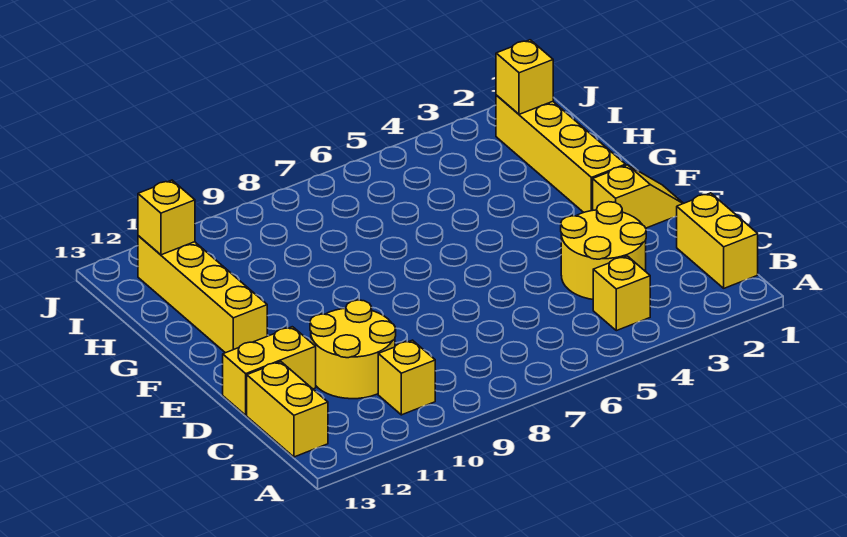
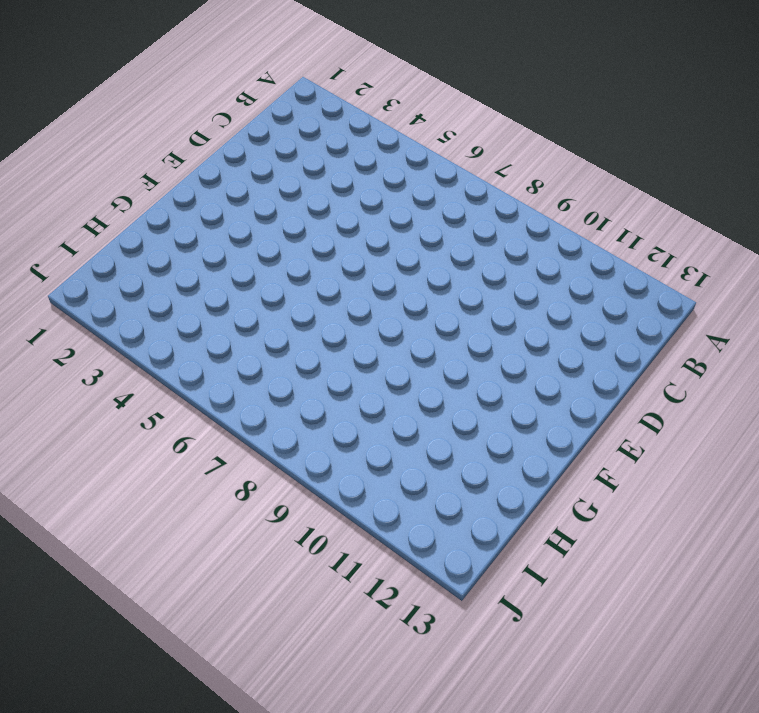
none -> yellow brick B1:C1 level 1
none -> yellow brick B4 level 1
none -> yellow brick B10 level 1

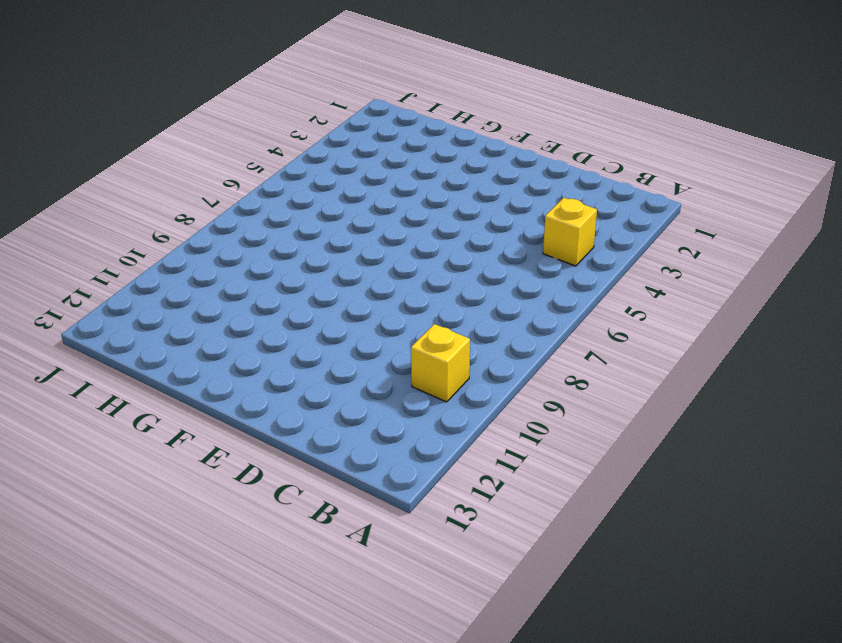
none -> yellow brick B1:C1 level 1
none -> yellow brick B13:C13 level 1
none -> yellow round brick C3:D4 level 1

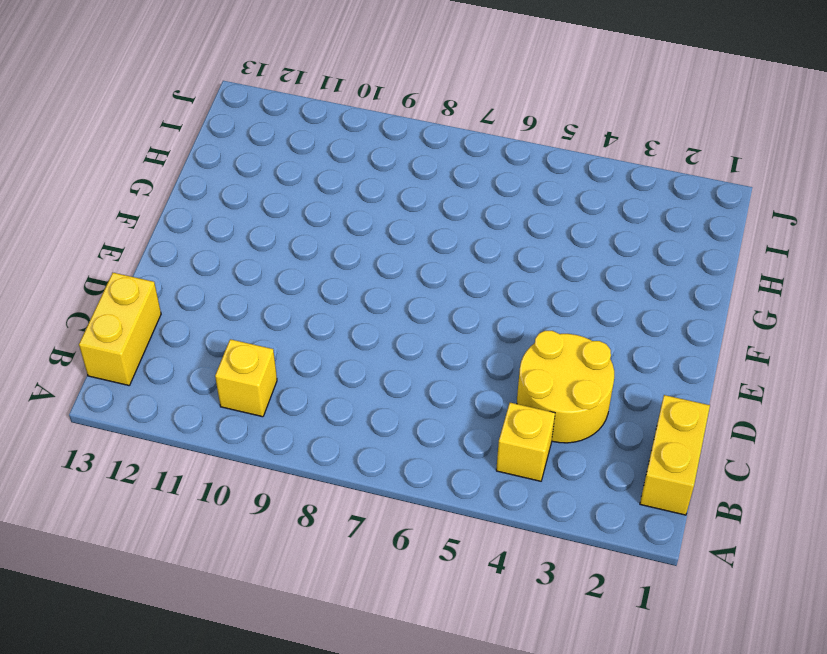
none -> yellow round brick C10:D11 level 1
none -> yellow brick D12:D13 level 1
none -> yellow slope E1:E2 level 1 top 2

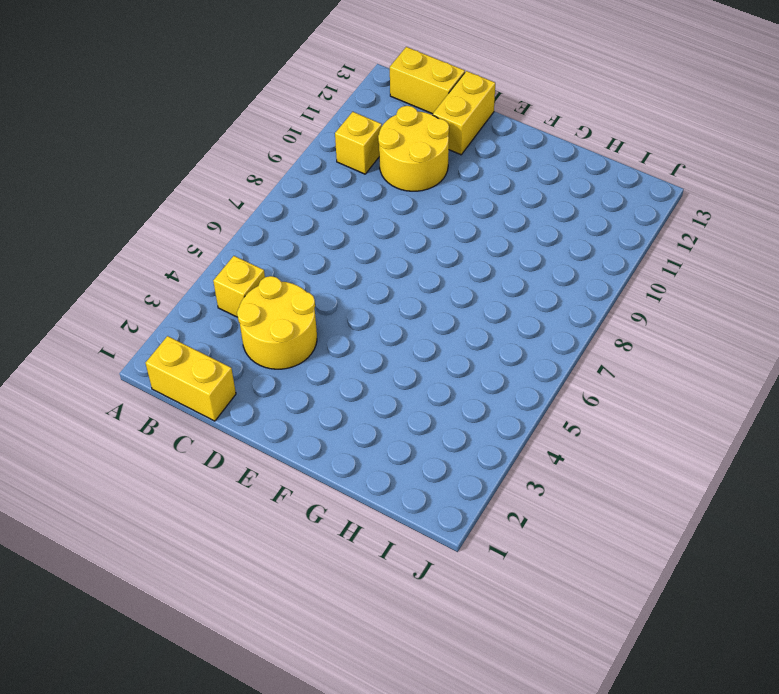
none -> yellow slope E1:E2 level 1 top 2
none -> yellow brick F2:I2 level 1
none -> yellow brick F12:I12 level 1

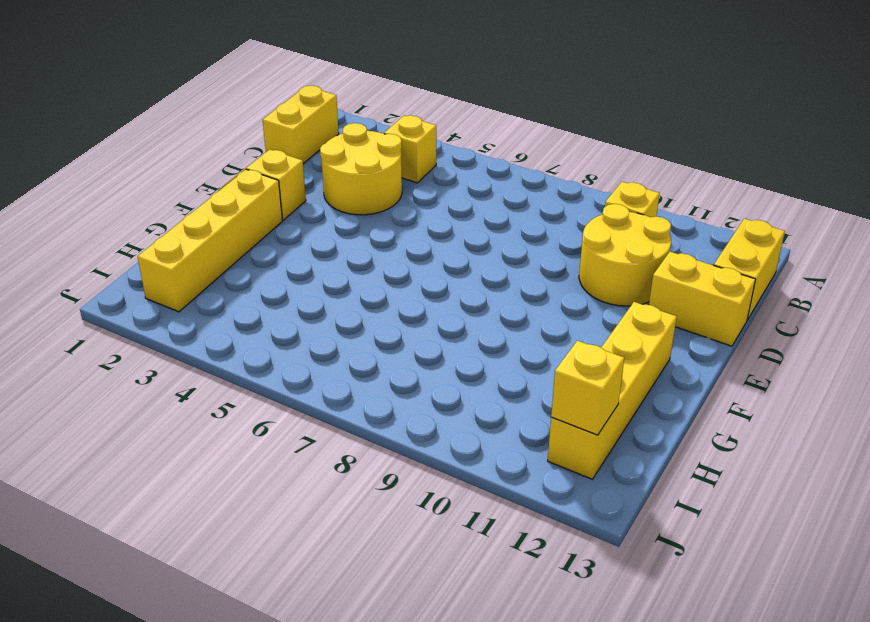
none -> yellow brick I2 level 2

